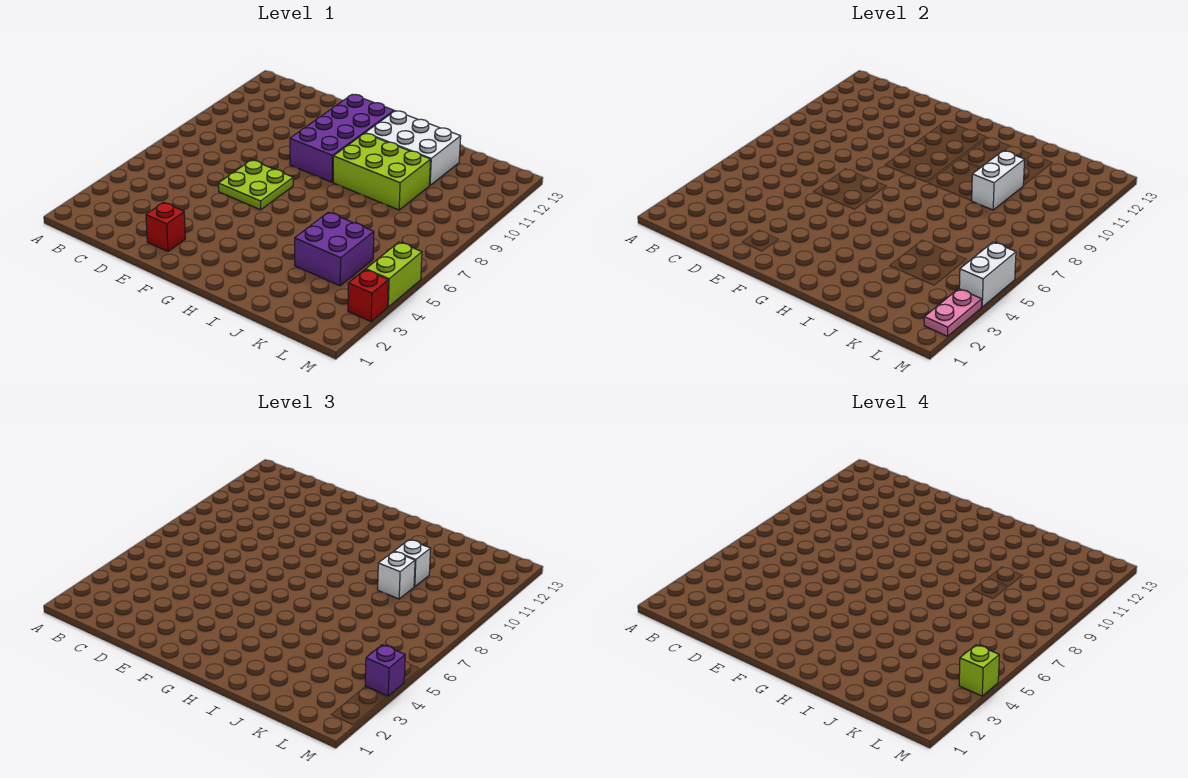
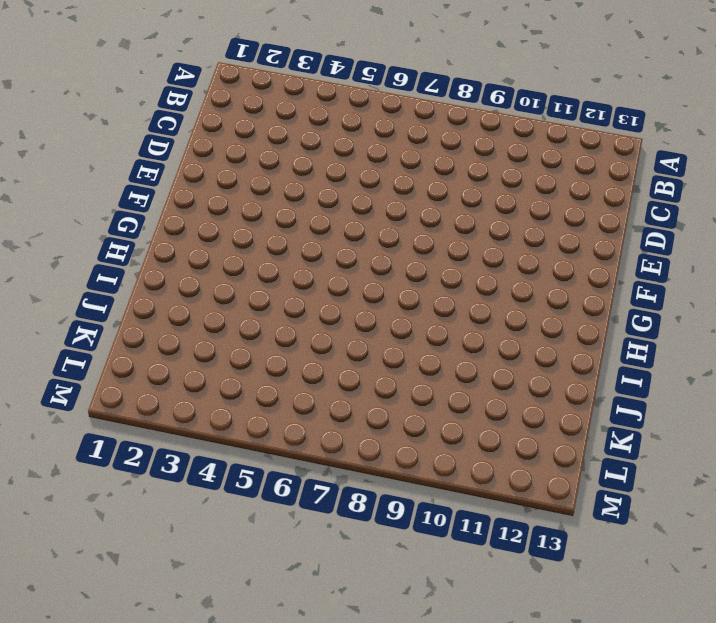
none -> red brick E2 level 1
none -> lime plate E6:F7 level 1
none -> purple brick F9:G12 level 1

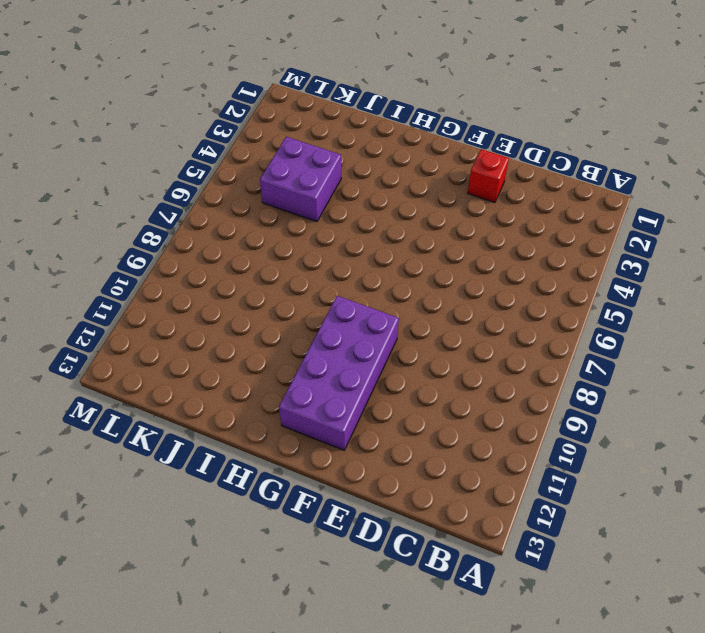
none -> lime plate E6:F7 level 1
none -> lime brick H9:J10 level 1
none -> white brick H11:J12 level 1

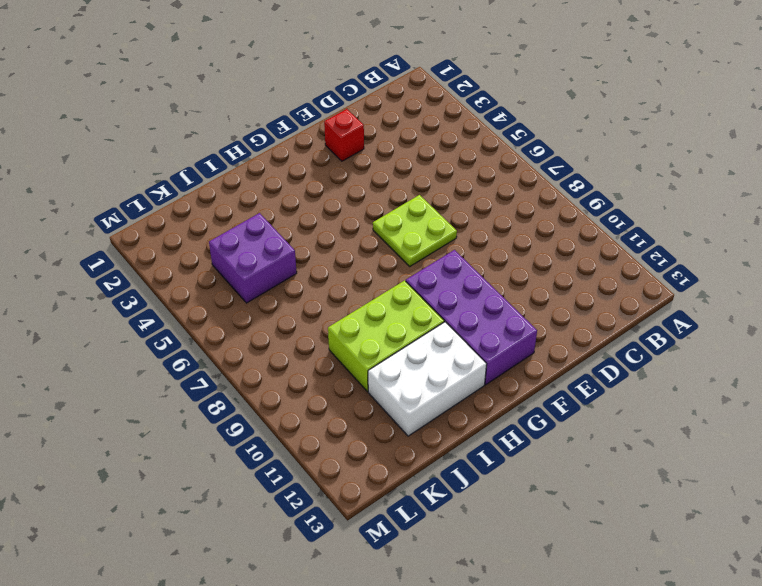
none -> red brick M3 level 1
none -> lime brick M4:M5 level 1
none -> white brick J9:J10 level 2

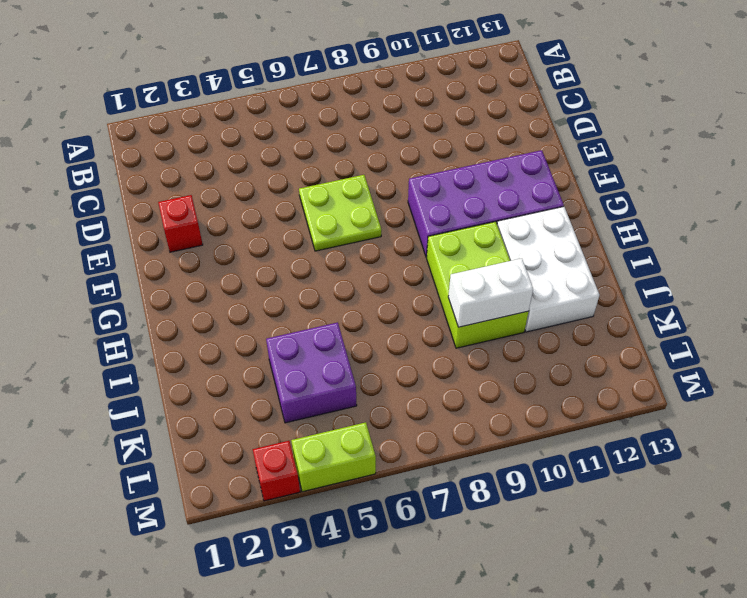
none -> pink plate M2:M3 level 2
none -> white brick M4:M5 level 2
none -> white brick J9 level 3

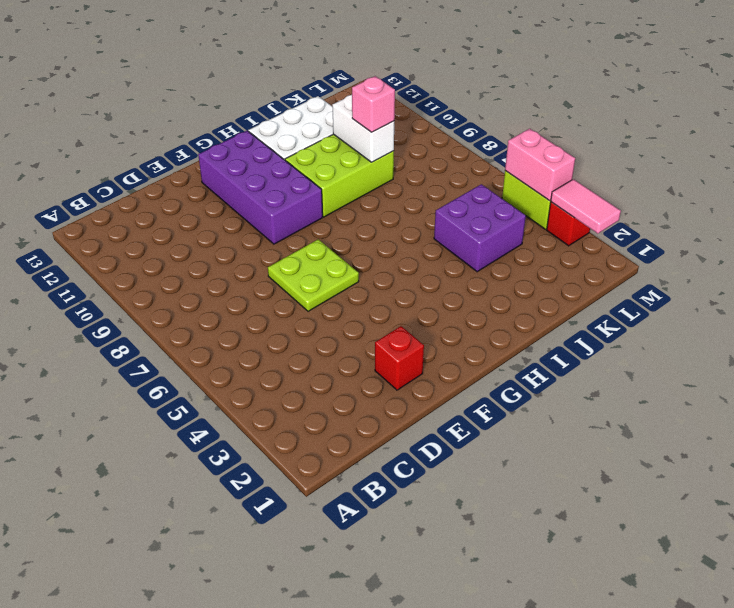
pink brick J9 level 3 -> white brick J9 level 3
pink tile M2:M3 level 2 -> pink plate M2:M3 level 2
pink brick M4:M5 level 2 -> white brick M4:M5 level 2
none -> white brick J10 level 3
none -> purple brick M4 level 3
none -> lime brick M4 level 4

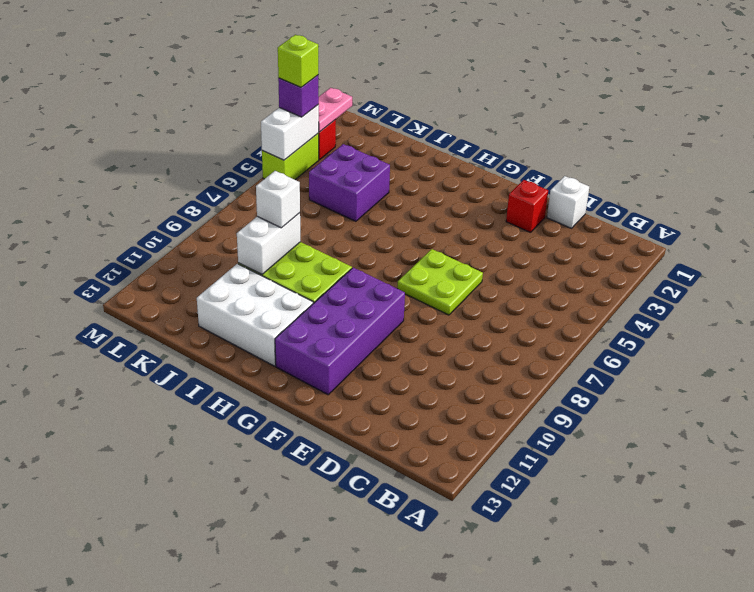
white brick D1 level 1 -> white brick J10 level 3

